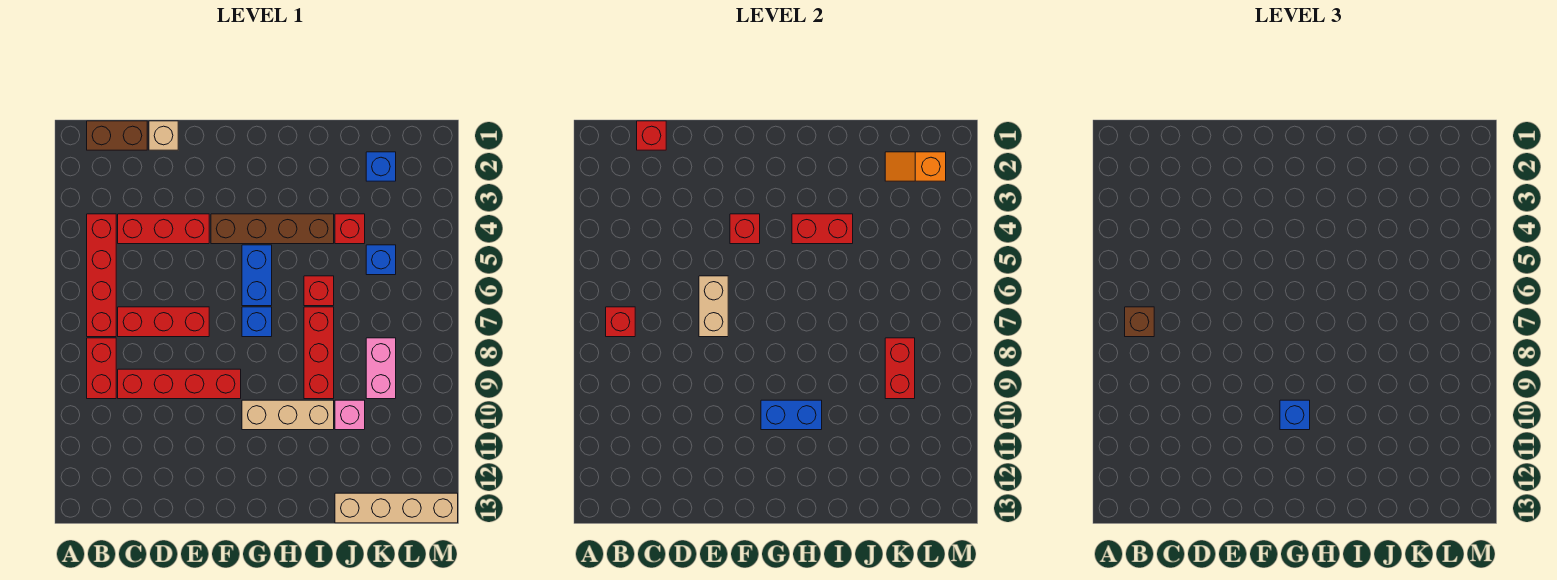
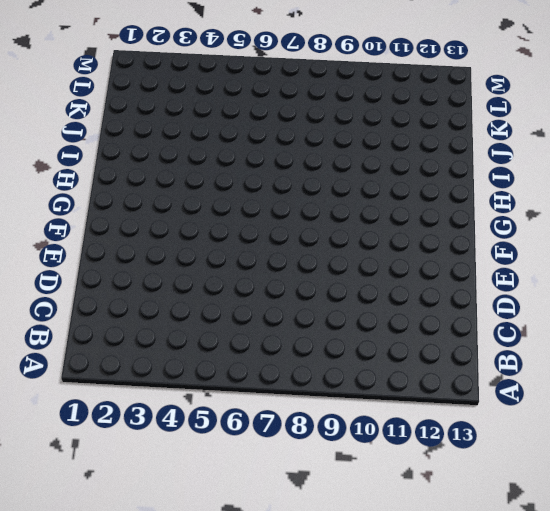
none -> brown brick B1:C1 level 1
none -> red brick B4:B7 level 1
none -> red brick B8:B9 level 1

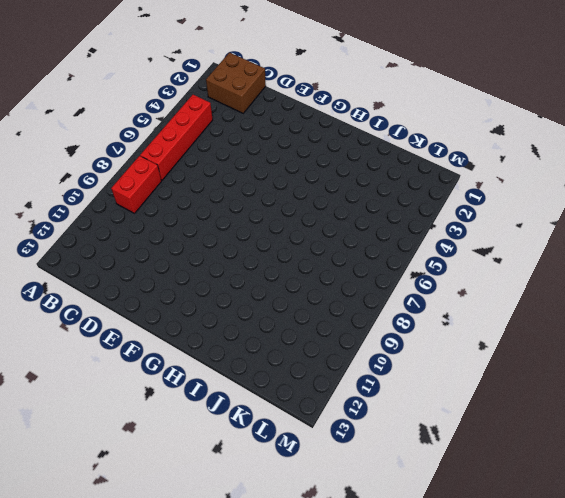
brown brick B1:C2 level 1 -> brown brick B1:C1 level 1
none -> red brick C4:E4 level 1
none -> red brick C7:E7 level 1
none -> red brick C9:F9 level 1

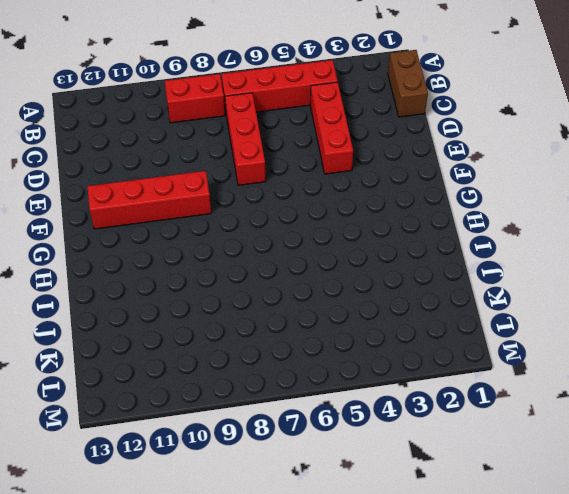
red brick F9:F12 level 1 -> red brick C9:F9 level 1
none -> tan brick D1 level 1
none -> brown brick F4:I4 level 1
none -> blue brick G5:G6 level 1

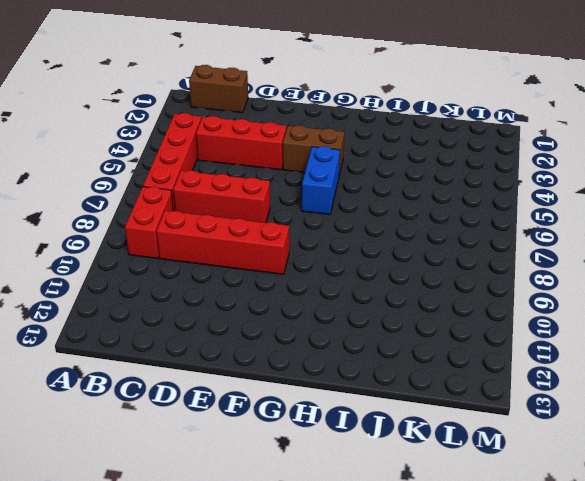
brown brick F4:G4 level 1 -> brown brick F4:I4 level 1
none -> tan brick D1 level 1
none -> blue brick G7 level 1
none -> tan brick G10:I10 level 1

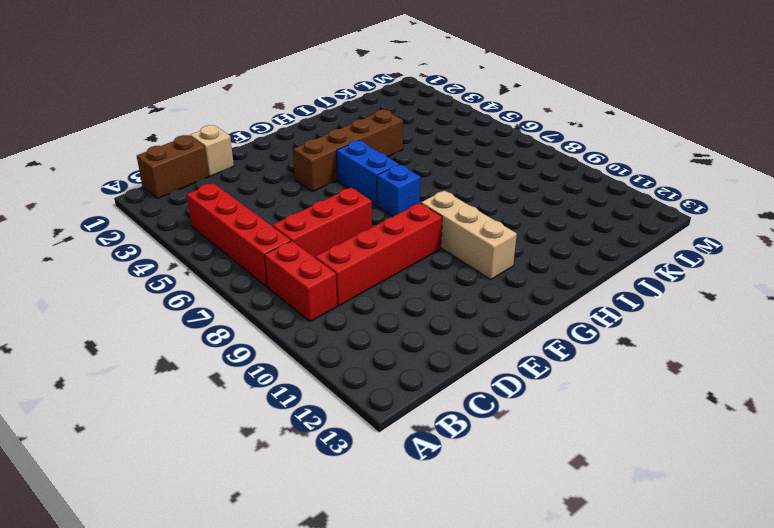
tan brick G9:G11 level 1 -> tan brick G10:I10 level 1
none -> red brick C4:E4 level 1
none -> red brick I6 level 1
none -> red brick I7:I9 level 1

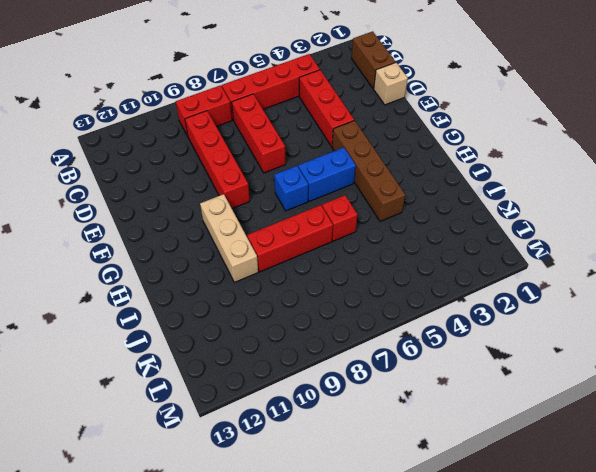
none -> red brick J4 level 1
none -> pink brick J10 level 1
none -> tan brick J13:M13 level 1

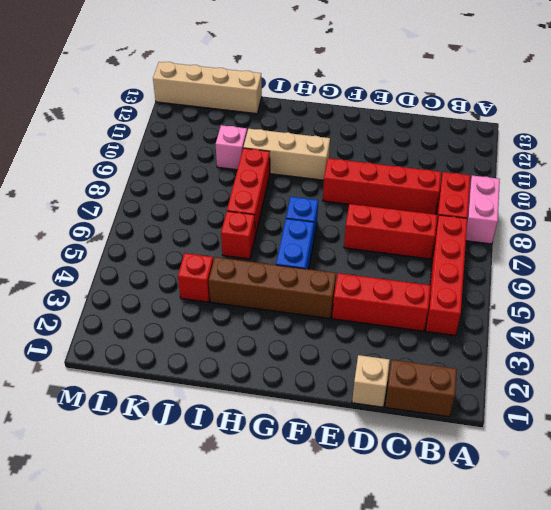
pink brick A8:A9 level 1 -> pink brick K8:K9 level 1
none -> blue brick K2 level 1
none -> blue brick K5 level 1
none -> red brick B7 level 2

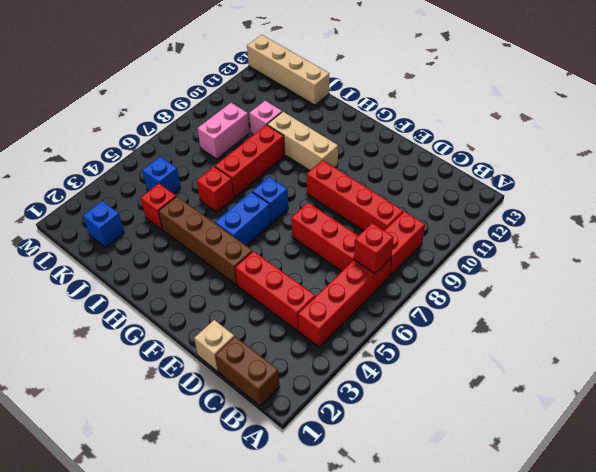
none -> red brick C1 level 2
none -> tan brick E6:E7 level 2
none -> red brick F4 level 2

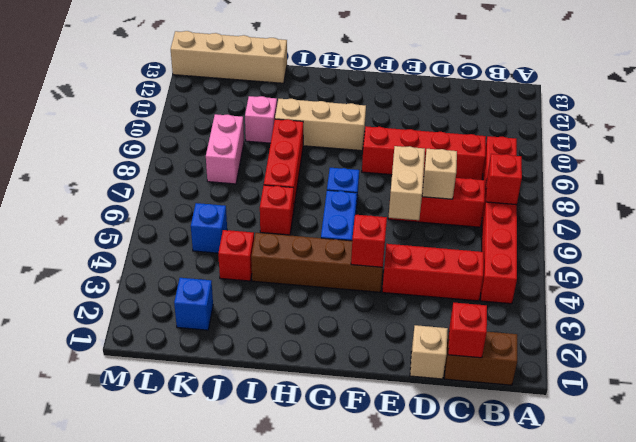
tan brick D7 level 2 -> none
none -> blue brick G10:H10 level 2
none -> red brick H4:I4 level 2
none -> orange slope K2:L2 level 2 top L

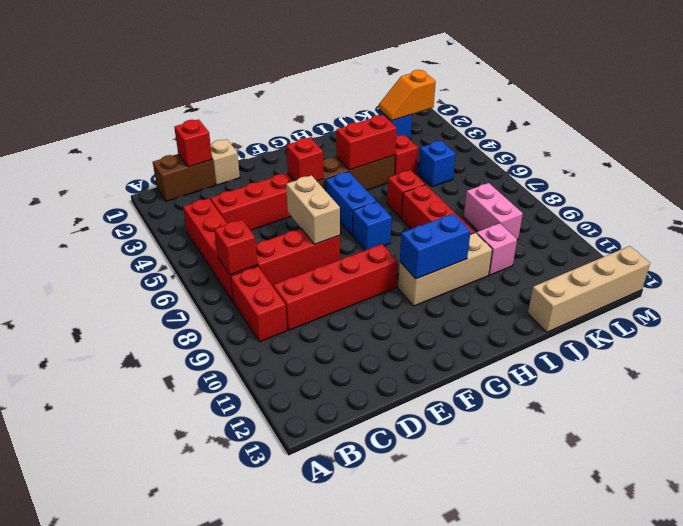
none -> red brick K8:K9 level 2
none -> brown brick B7 level 3
none -> blue brick G10 level 3

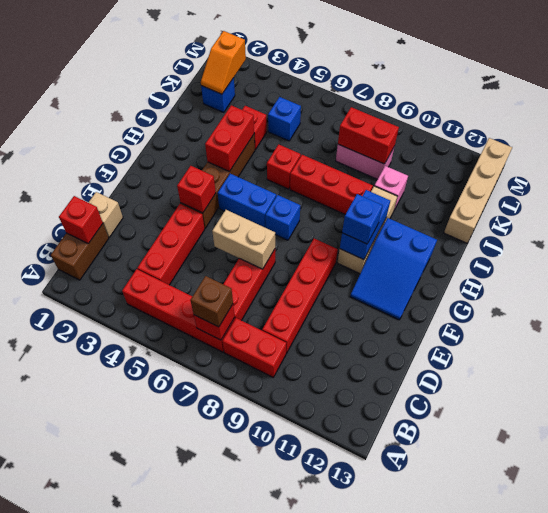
blue slope F11:H12 level 1 top H -> none

